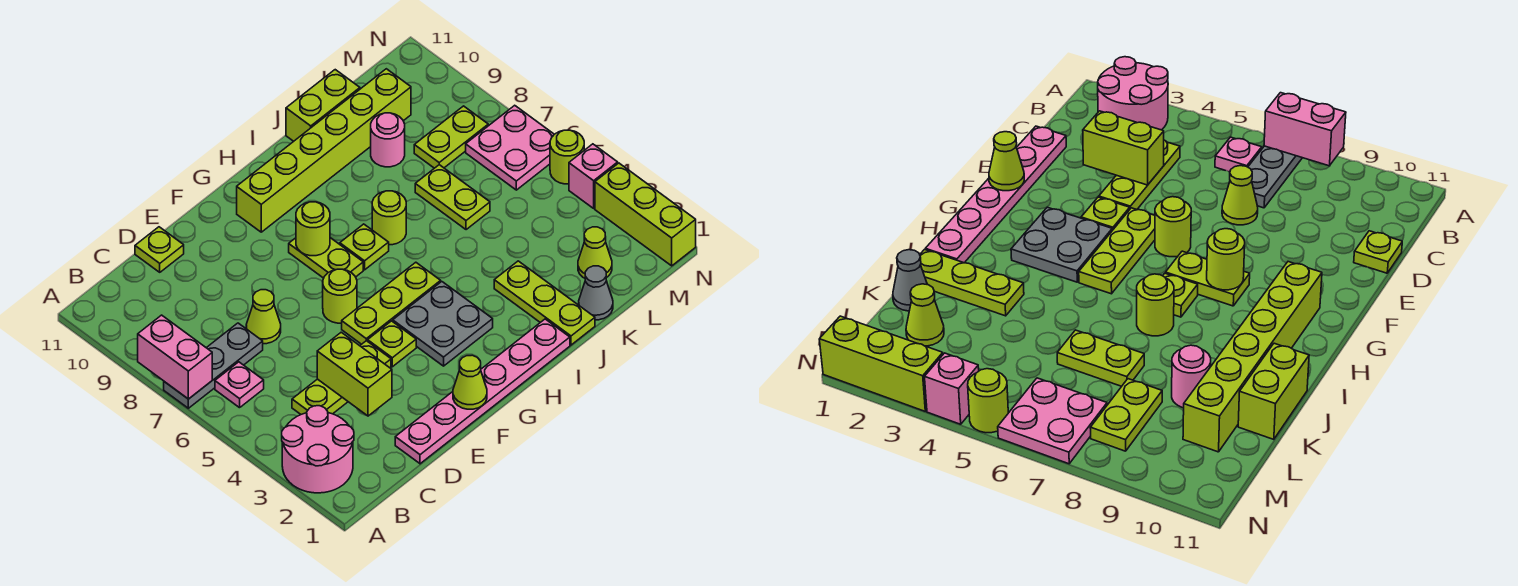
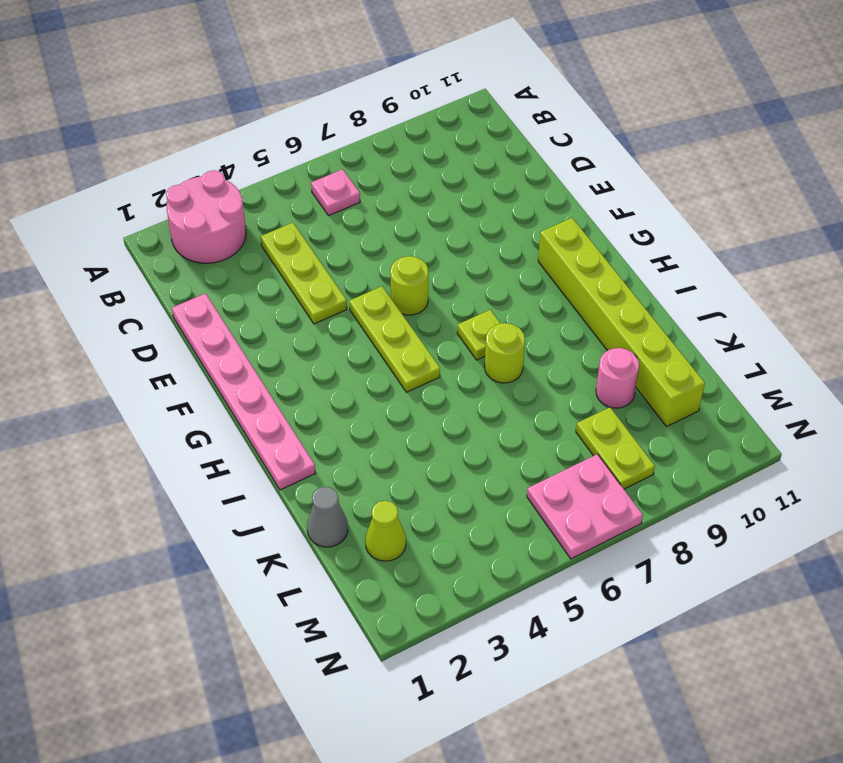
none -> grey plate A7:C7 level 1
none -> lime cone D7 level 1
none -> lime plate D11 level 1
none -> lime plate F4 level 1

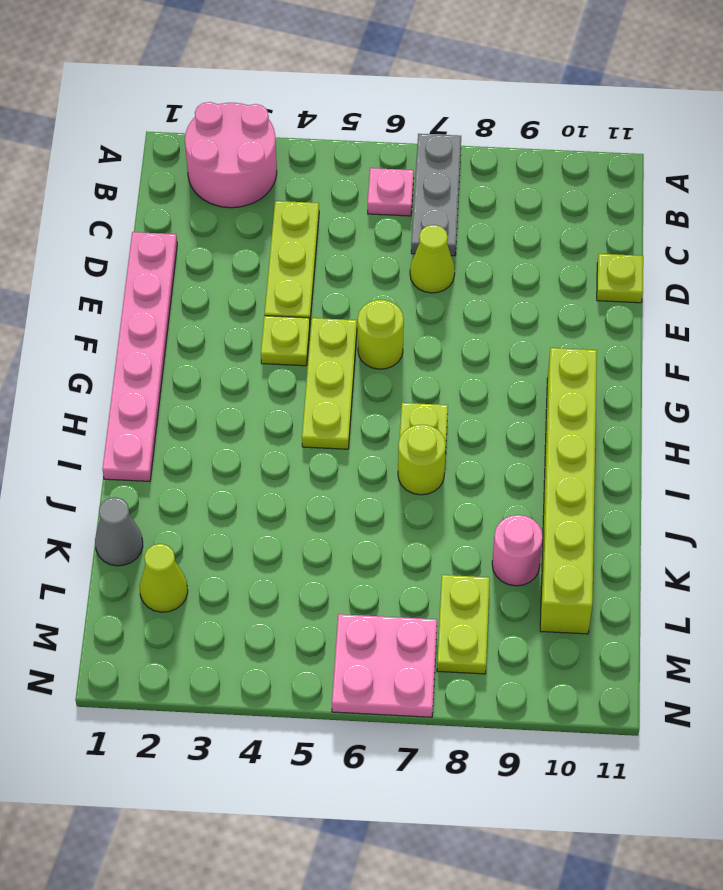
none -> grey plate G3:H4 level 1
none -> lime plate G7:G8 level 1
none -> lime plate J1:J3 level 1
none -> lime brick J11:K11 level 1

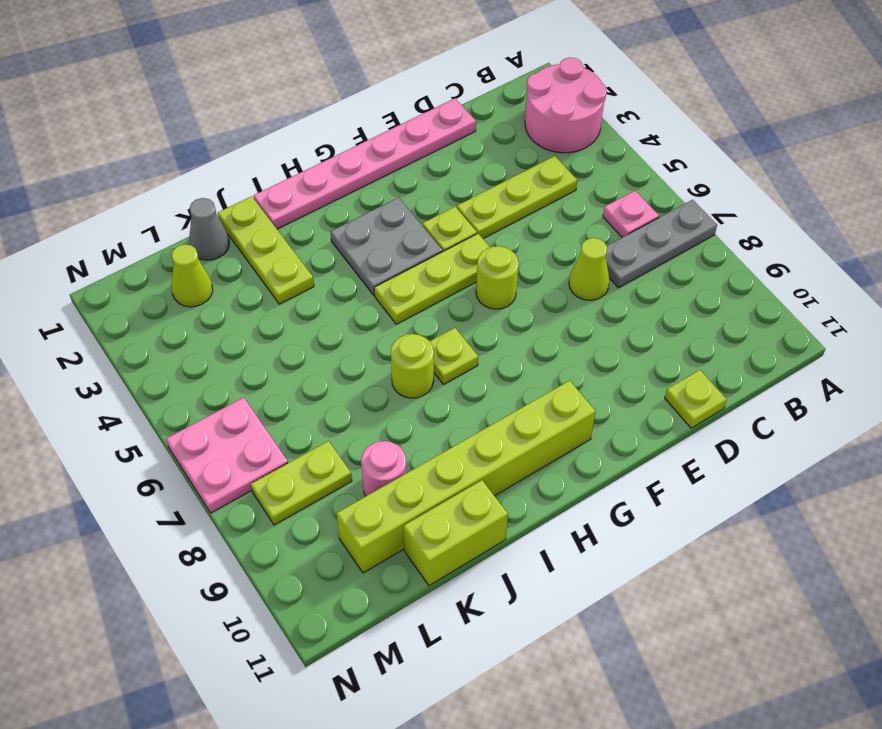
none -> lime plate G7:G8 level 1
none -> lime plate K6:K7 level 1
none -> lime brick N1:N3 level 1
none -> pink brick N4 level 1

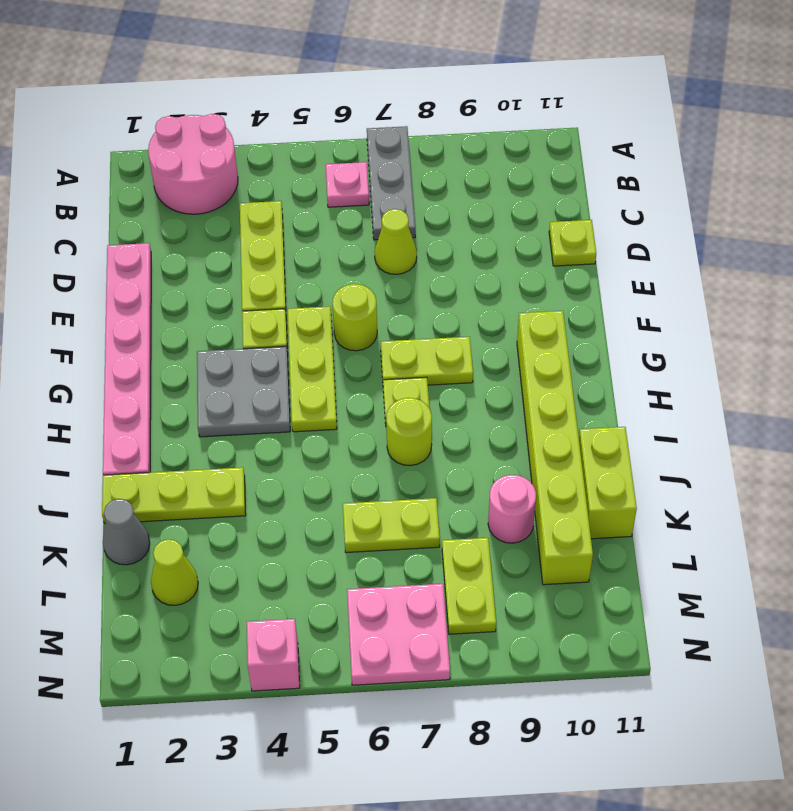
none -> lime brick N1:N3 level 1
none -> lime round brick N5 level 1
none -> pink brick A7:A8 level 2
none -> lime brick D3:D4 level 2

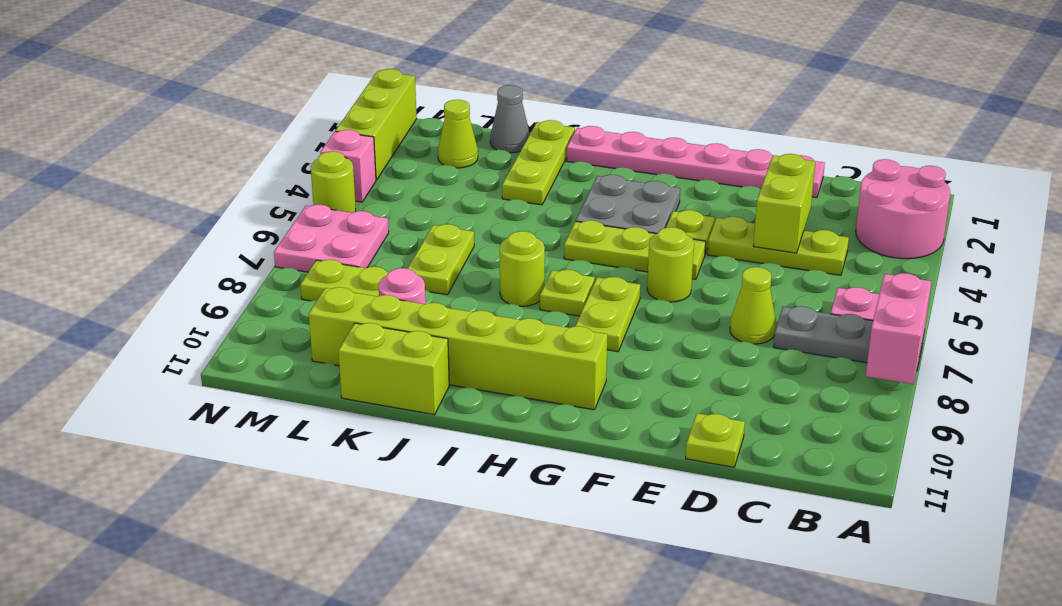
none -> lime cone F1 level 2
none -> lime round brick G8 level 2

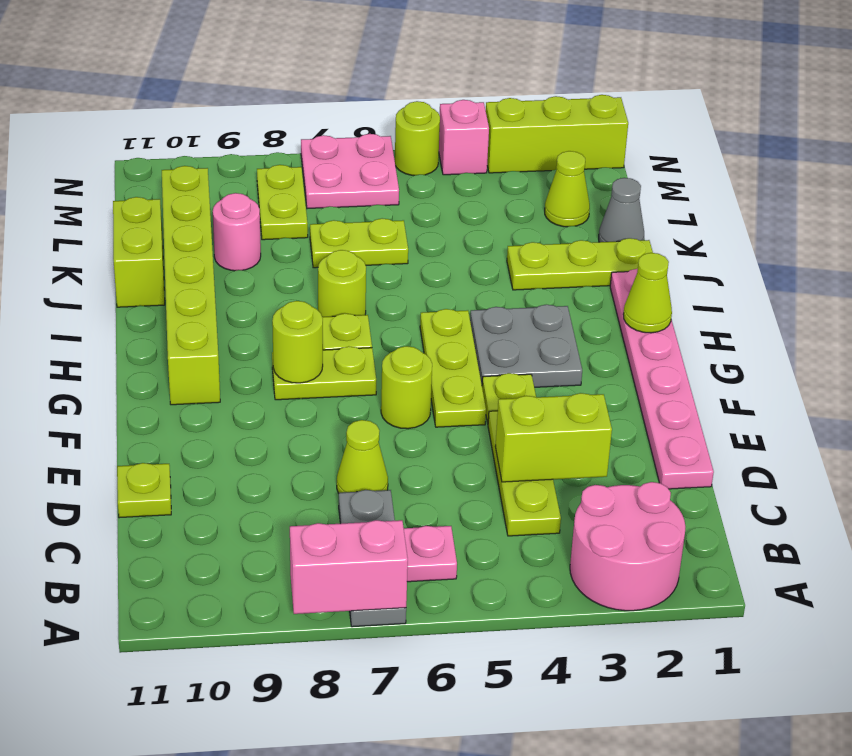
lime cone H1 level 2 -> lime cone F1 level 2

